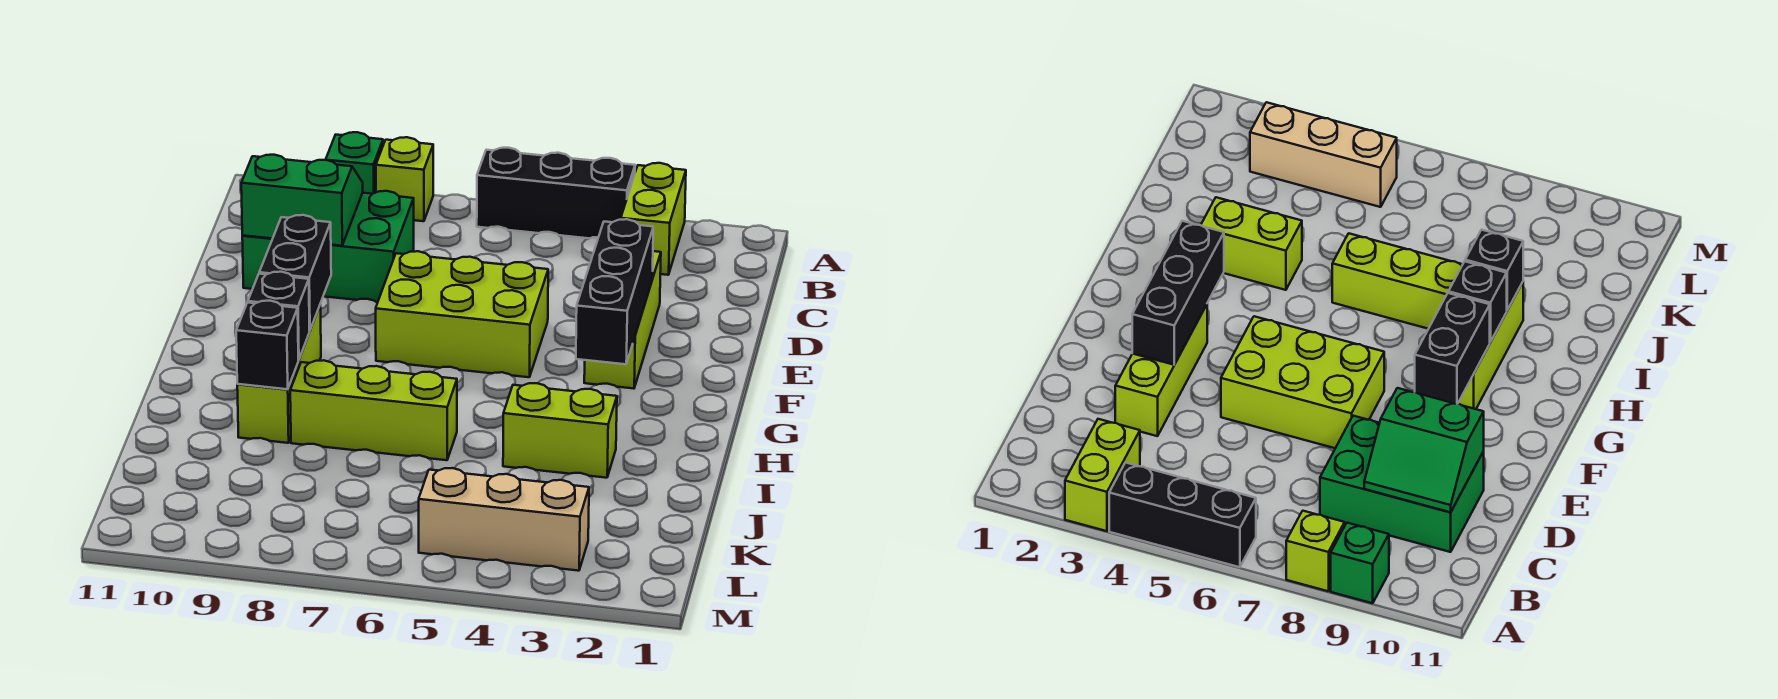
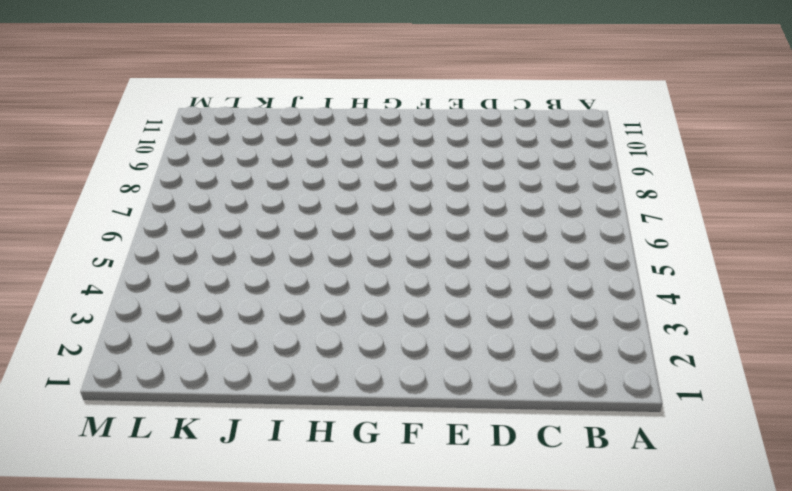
none -> lime brick A3:B3 level 1
none -> black brick A4:A6 level 1
none -> lime brick A8 level 1

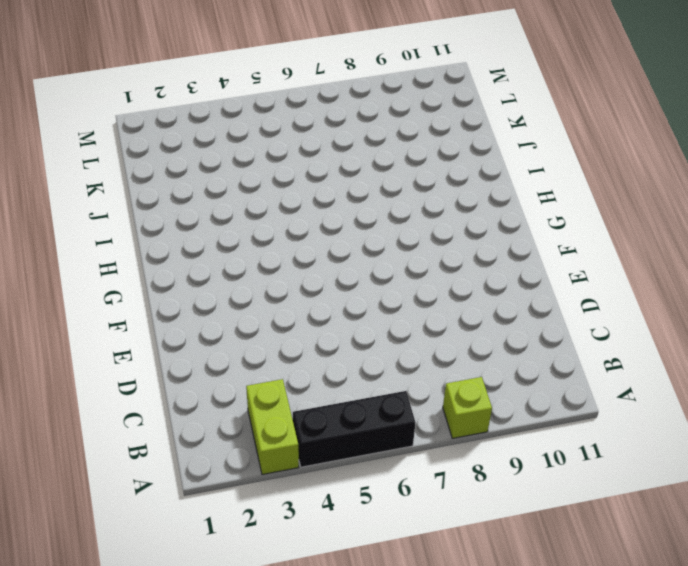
none -> green brick A9 level 1
none -> green brick C8:D10 level 1
none -> lime brick D3:F3 level 1

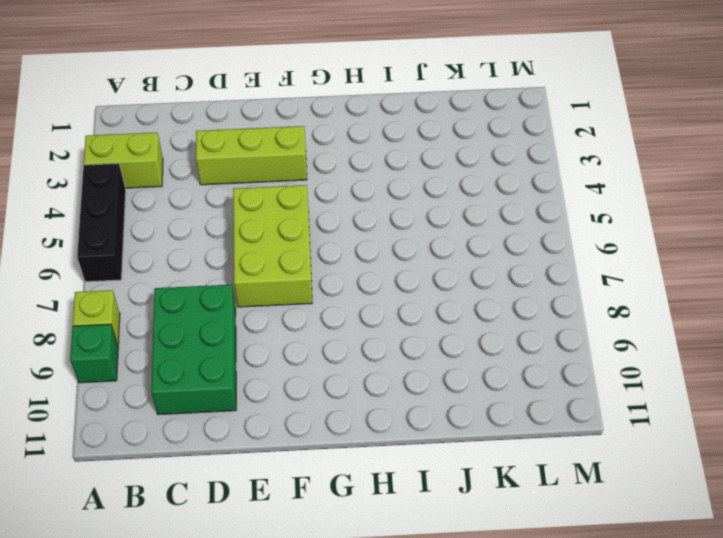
none -> lime brick G9:I9 level 1
none -> lime brick I3:I4 level 1
none -> lime brick I6:I8 level 1

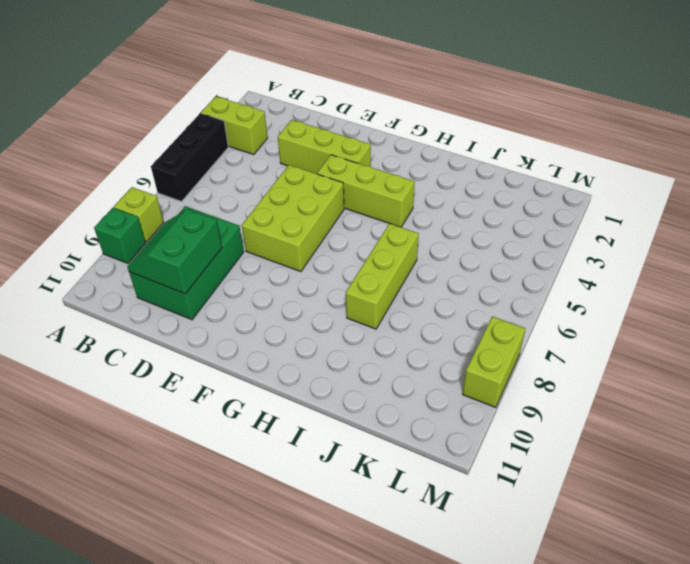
lime brick F4:H4 level 1 -> lime brick G9:I9 level 1
lime brick M8:M9 level 1 -> lime brick I3:I4 level 1
none -> tan brick L3:L5 level 1
none -> black brick E3:G3 level 2
none -> black brick F9:G9 level 2

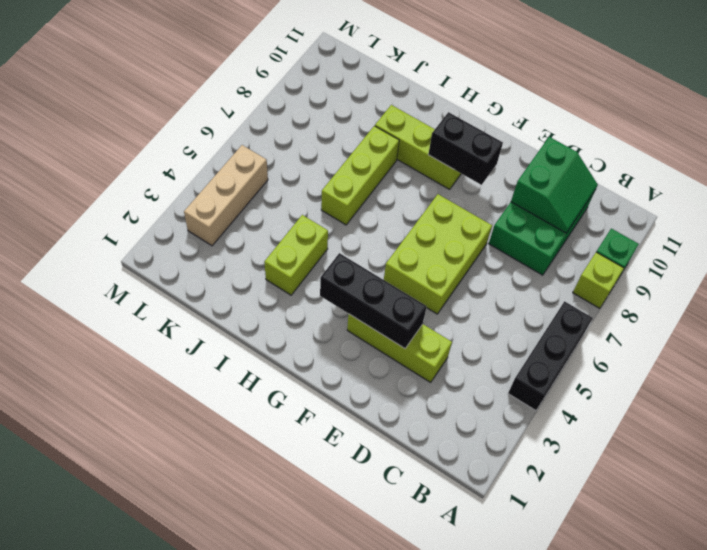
none -> lime brick A3:B3 level 1
none -> black brick H9 level 2
none -> black brick I9 level 2

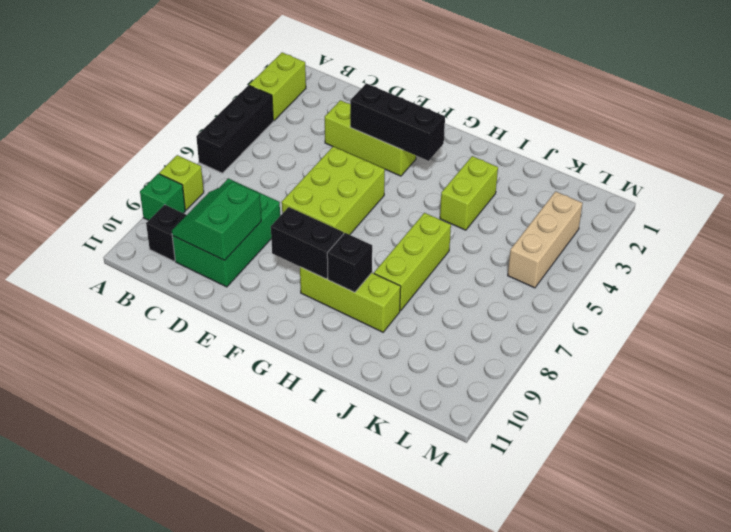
lime brick A2:A3 level 1 -> lime brick A3:B3 level 1
black brick B10 level 1 -> black brick I9 level 2

